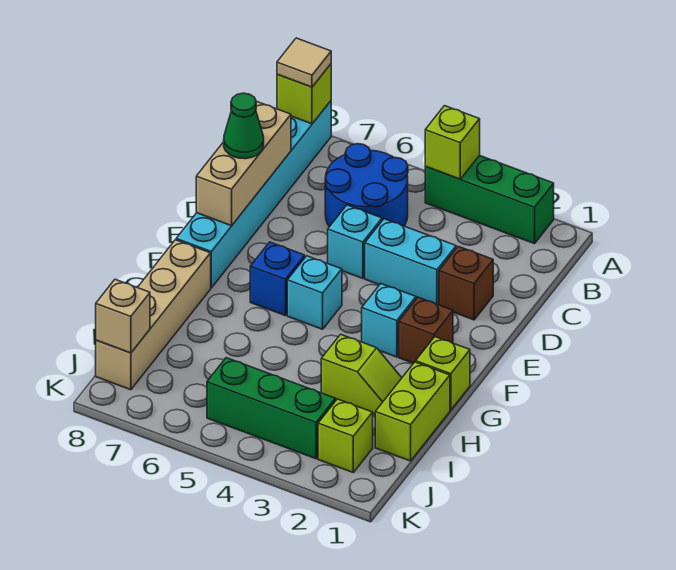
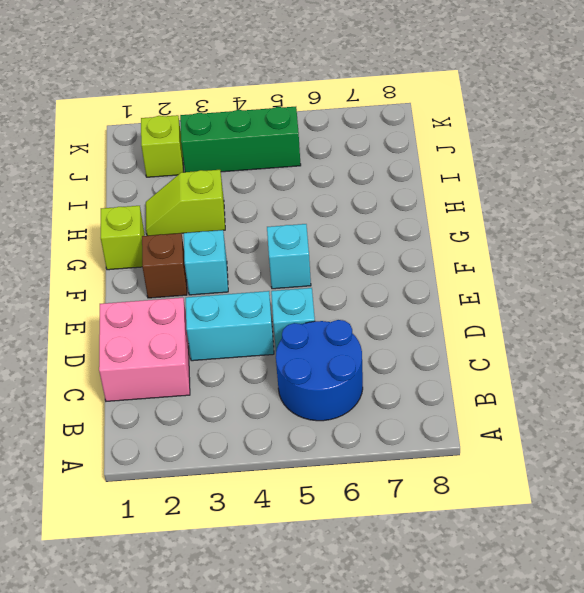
pink brick C1:D2 level 1 -> brown brick D2 level 1
none -> green brick A2:A4 level 1
none -> cyan brick A8:F8 level 1
none -> blue brick F6 level 1

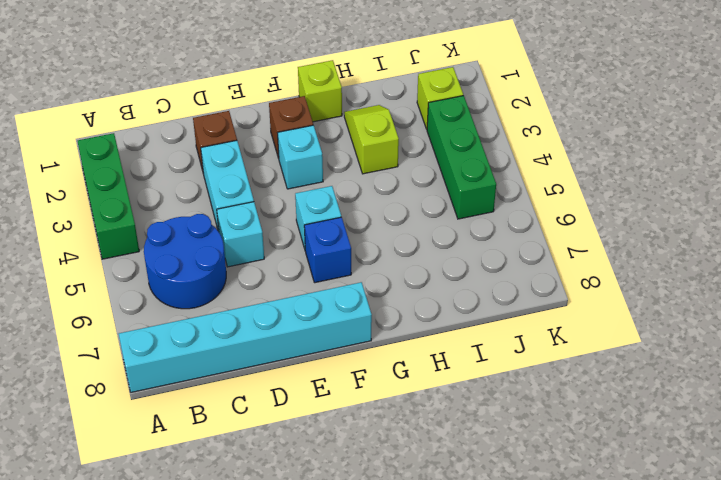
none -> tan brick G8:J8 level 1
none -> lime brick H1:I1 level 1
none -> lime brick A4 level 2

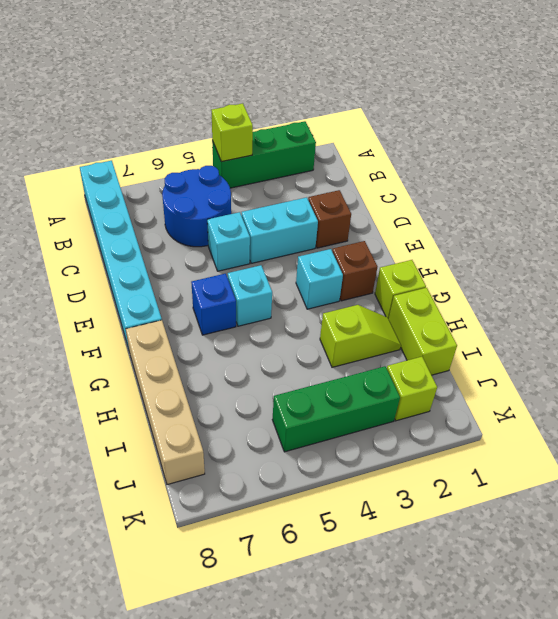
none -> lime brick A8 level 2
none -> tan brick C8:E8 level 2
none -> tan brick J8 level 2

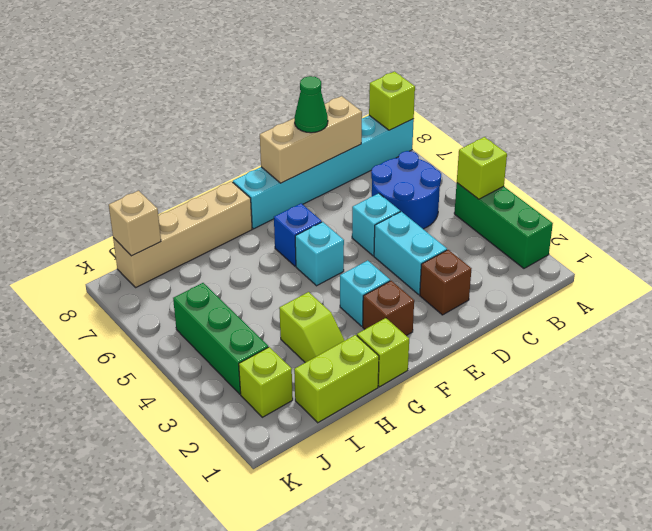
none -> tan tile A8 level 3

